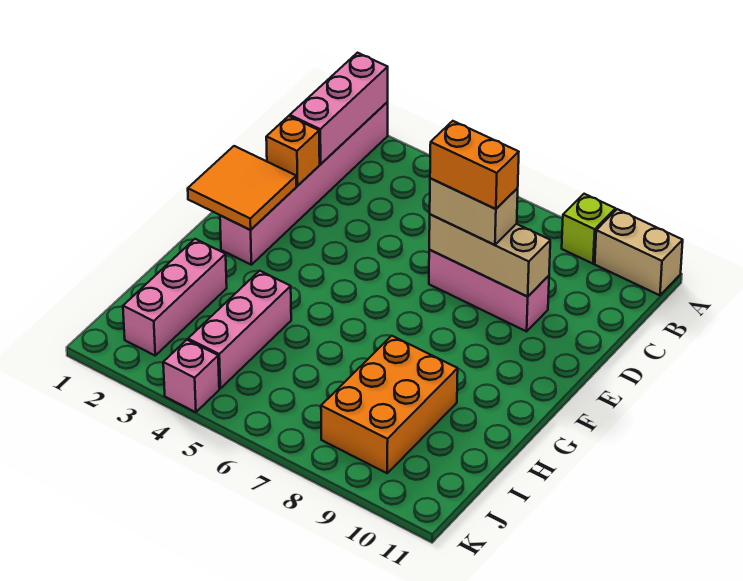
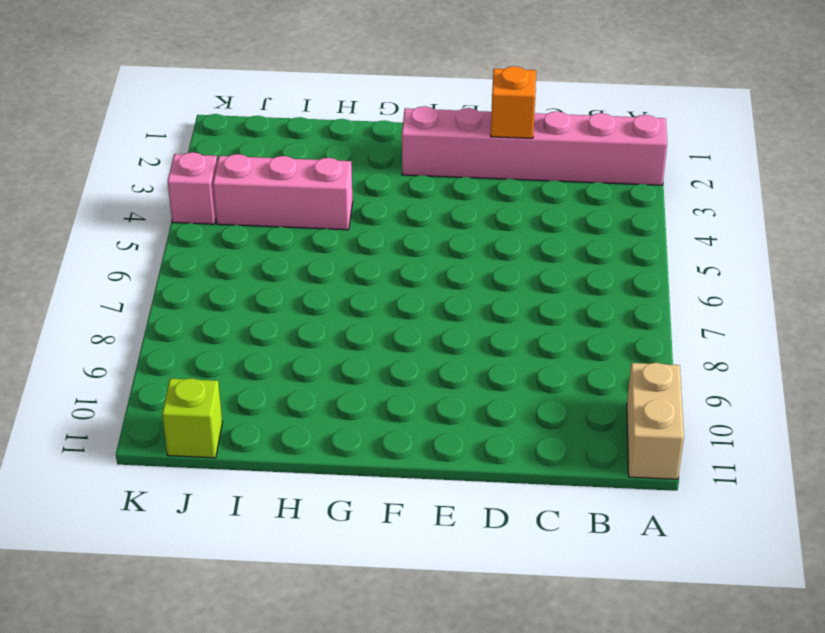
lime brick J11 level 1 -> lime brick A9 level 1
none -> pink brick D7:D9 level 1
none -> pink brick H2:J2 level 1
none -> orange brick H8:J9 level 1

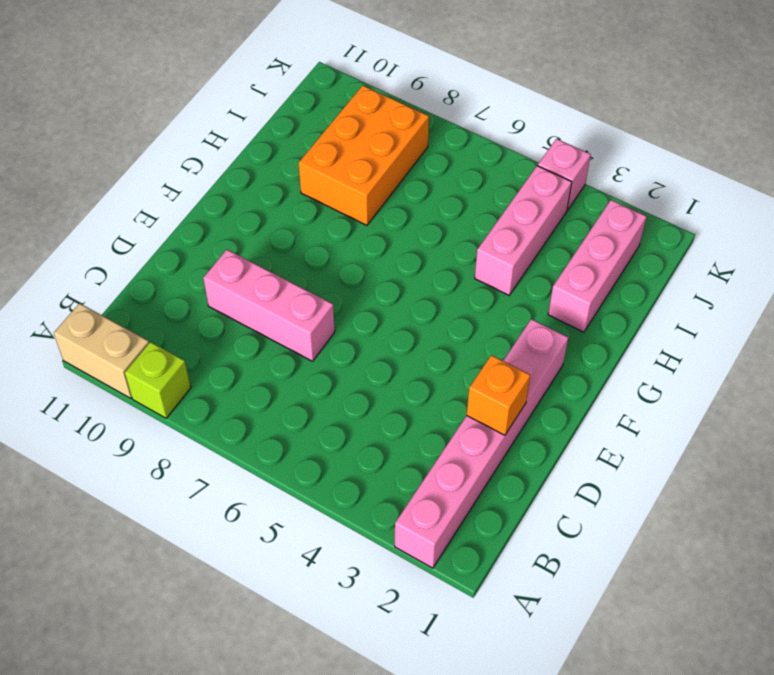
none -> pink brick A2:C2 level 2
none -> tan brick D7:D9 level 2
none -> orange tile E1:F2 level 2

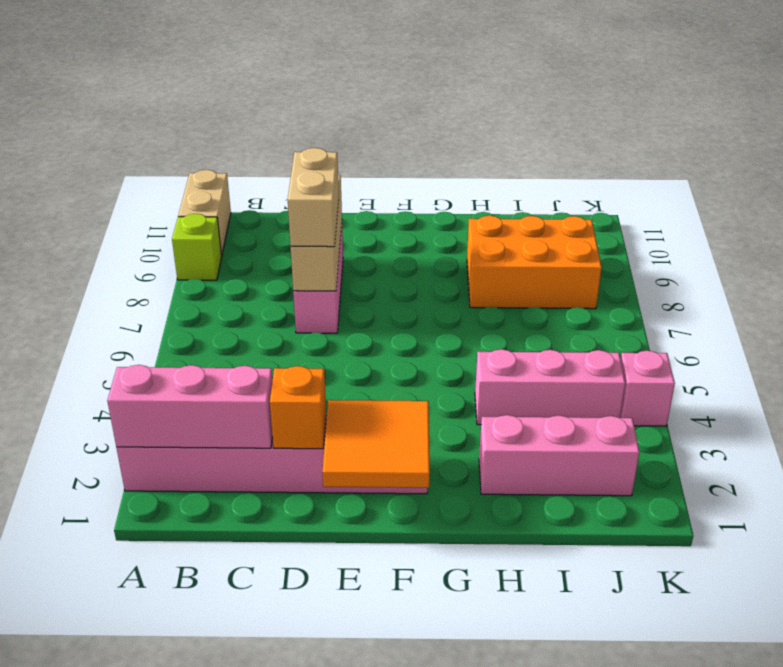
none -> orange brick D7:D8 level 4

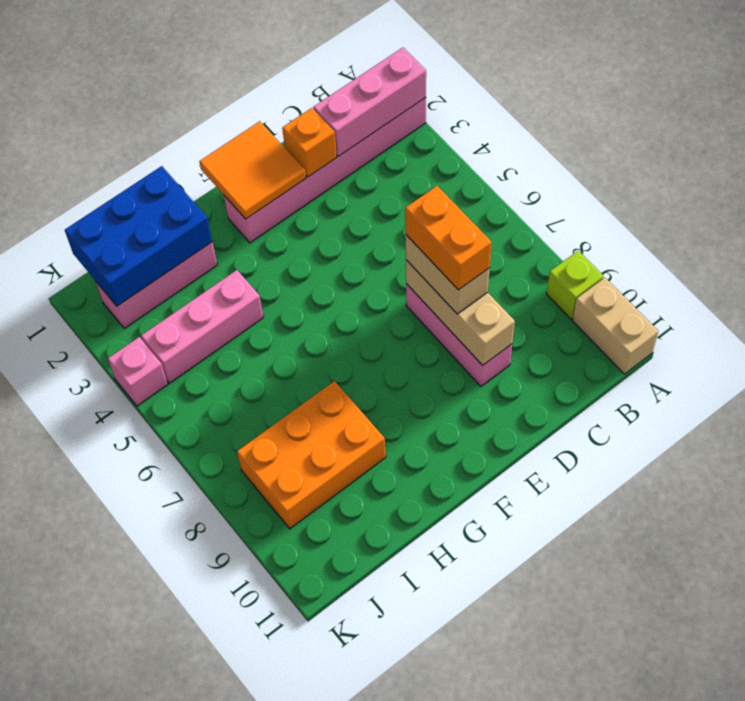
blue brick H1:J2 level 2 -> none

